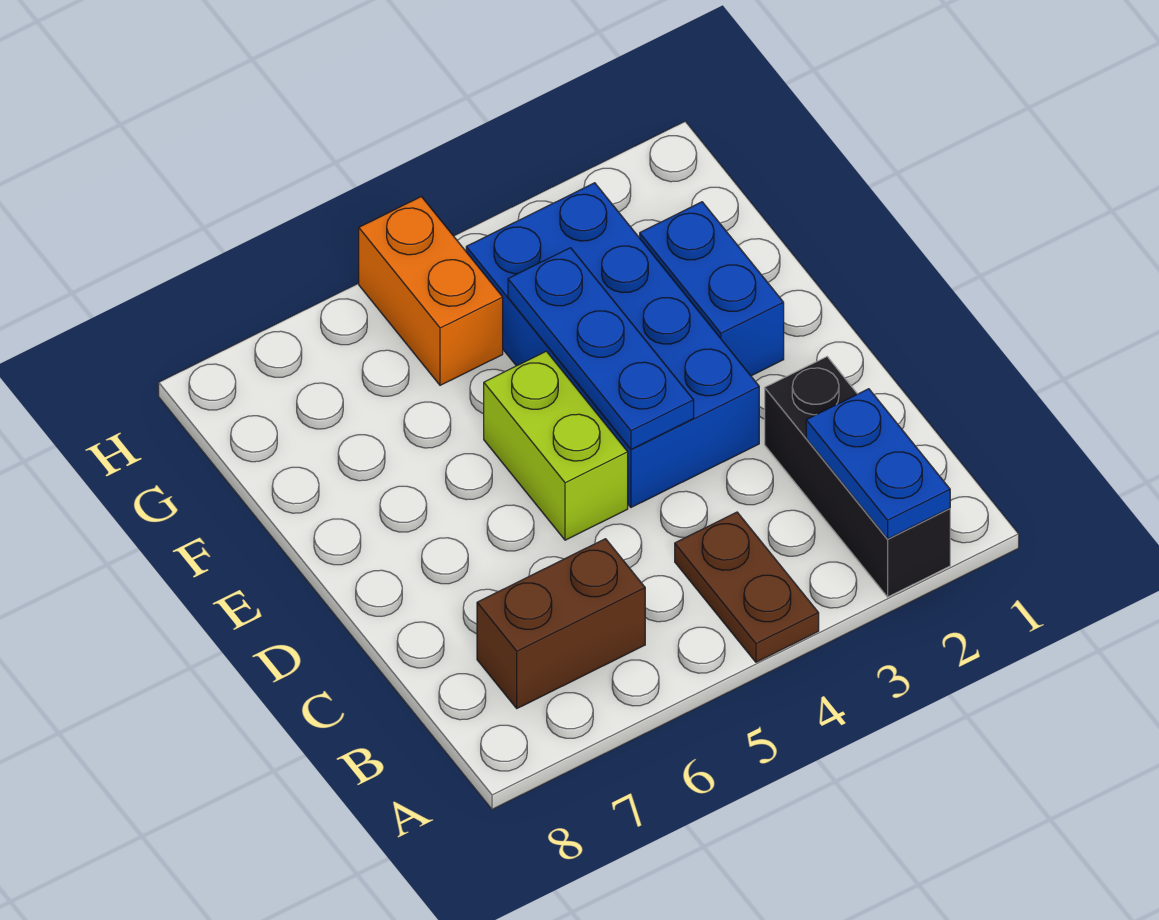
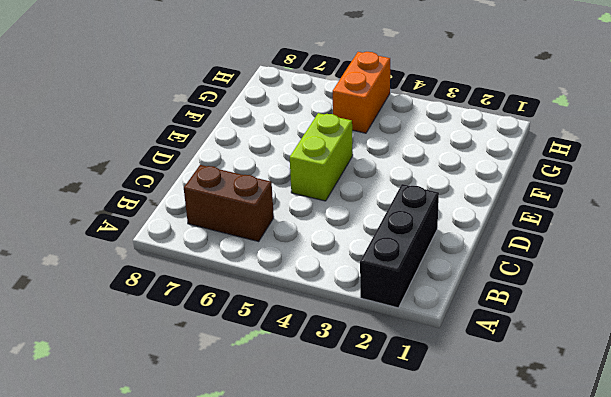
none -> brown plate A4:B4 level 1
none -> blue brick D3:G4 level 1

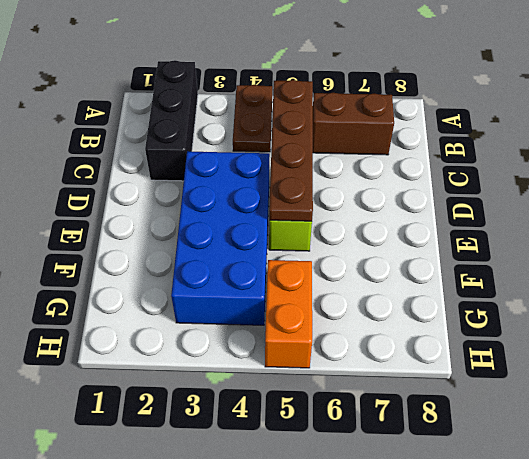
brown plate B5:E5 level 2 -> none
none -> blue brick E2:F2 level 1
none -> blue plate A2:B2 level 2

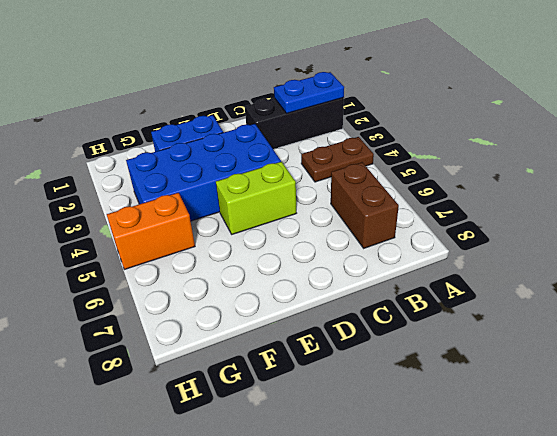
none -> blue plate D4:F4 level 2

